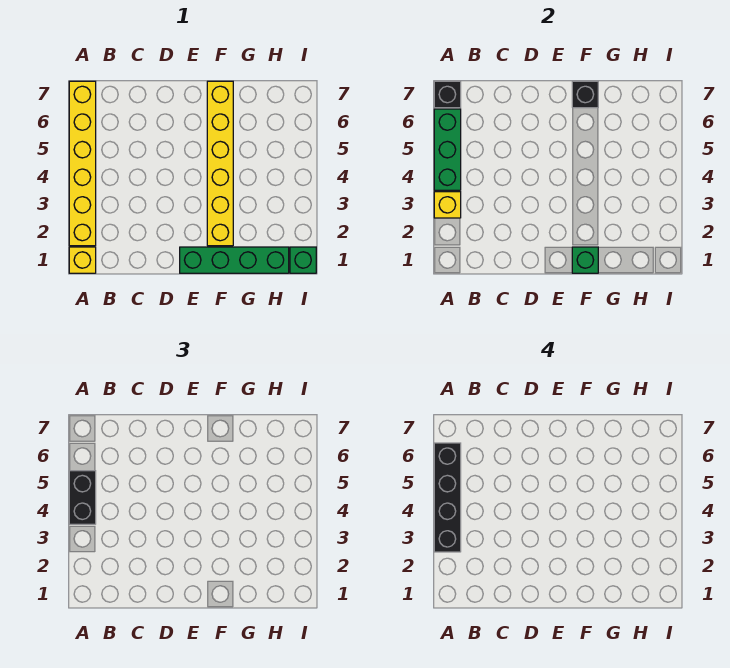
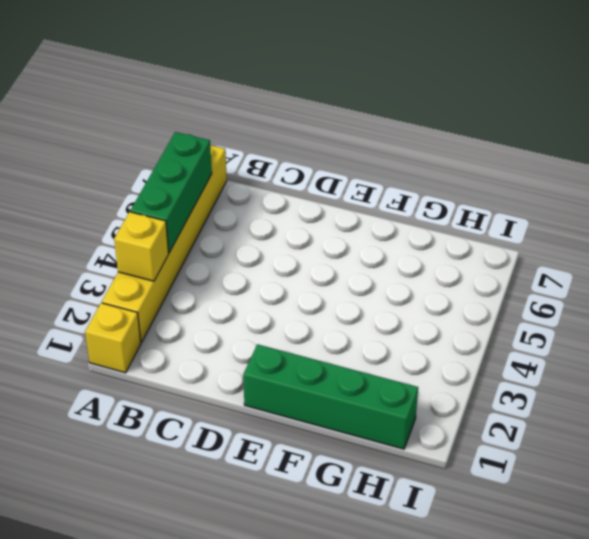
none -> yellow brick F2:F7 level 1
none -> green brick I1 level 1
none -> black brick A7 level 2

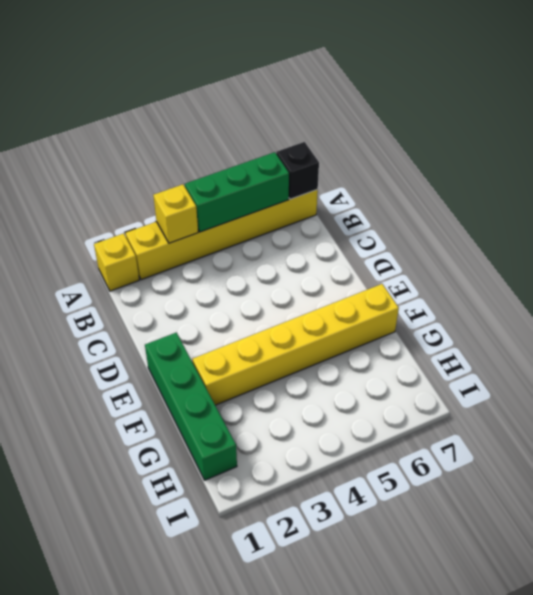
none -> green brick I1 level 1
none -> green brick F1 level 2
none -> black brick F7 level 2

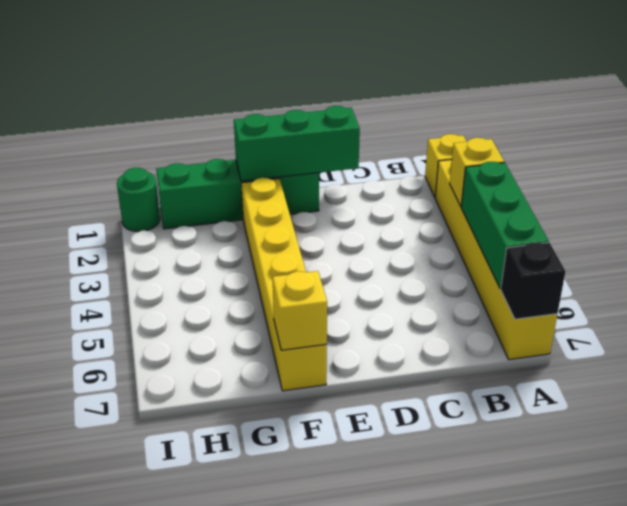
green brick D1:F1 level 2 -> green brick F1 level 2
yellow brick F7 level 2 -> black brick F7 level 2
green round brick I1 level 1 -> green brick I1 level 1
none -> black brick A4:A5 level 3
none -> black brick A3:A6 level 4

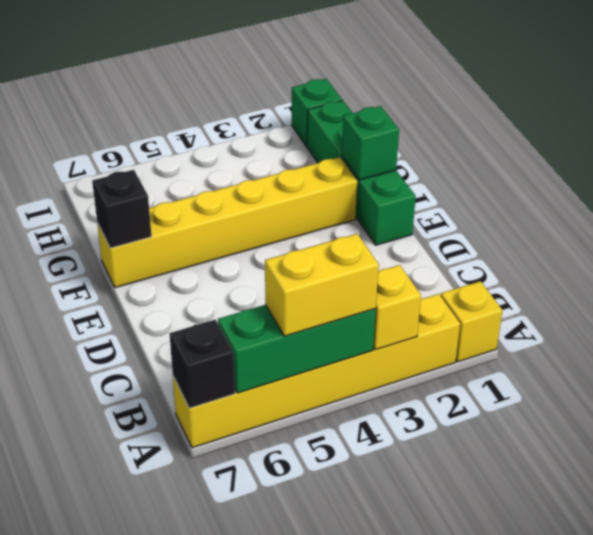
yellow brick A4:A5 level 3 -> black brick A4:A5 level 3
none -> black brick A3:A6 level 4

